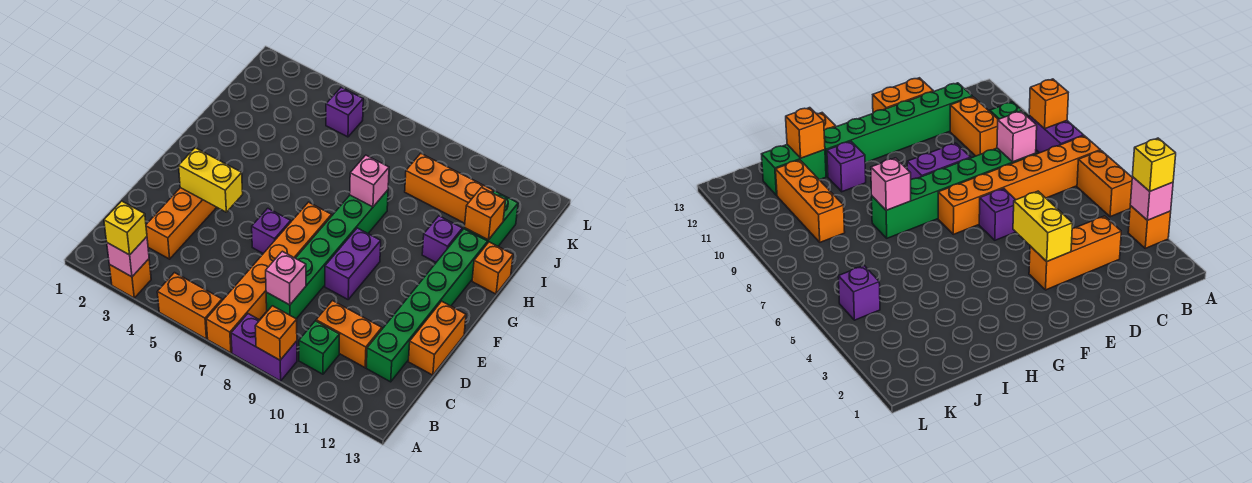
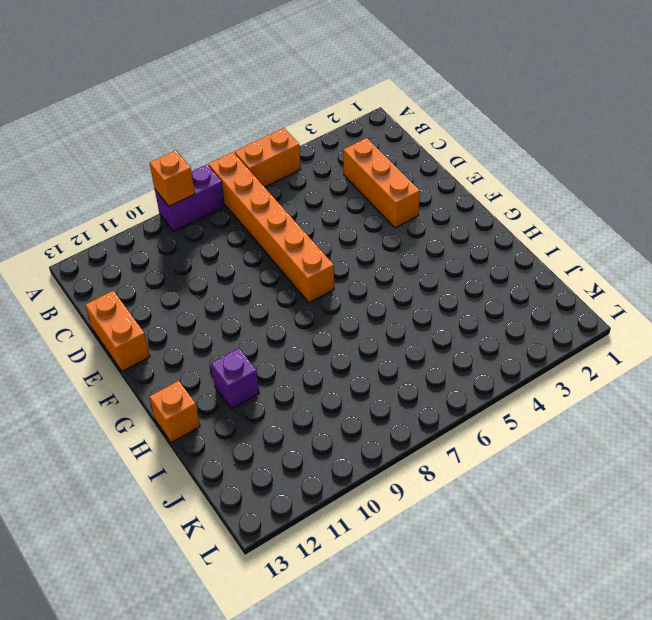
none -> orange brick A3 level 1
none -> green brick B10 level 1
none -> green brick C8:H8 level 1

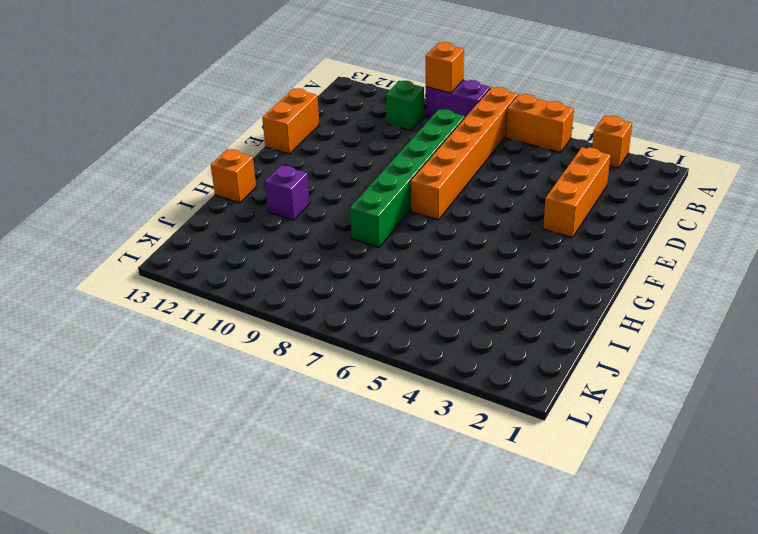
none -> orange brick C10:C11 level 1
none -> green brick C12:H12 level 1
none -> purple brick E6 level 1

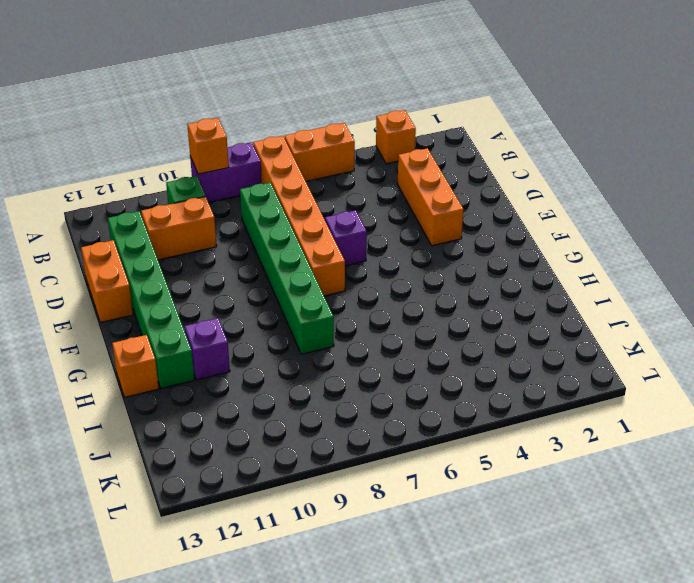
none -> purple brick E9:F9 level 1
none -> green brick I12:J12 level 1
none -> orange brick J9:J11 level 1

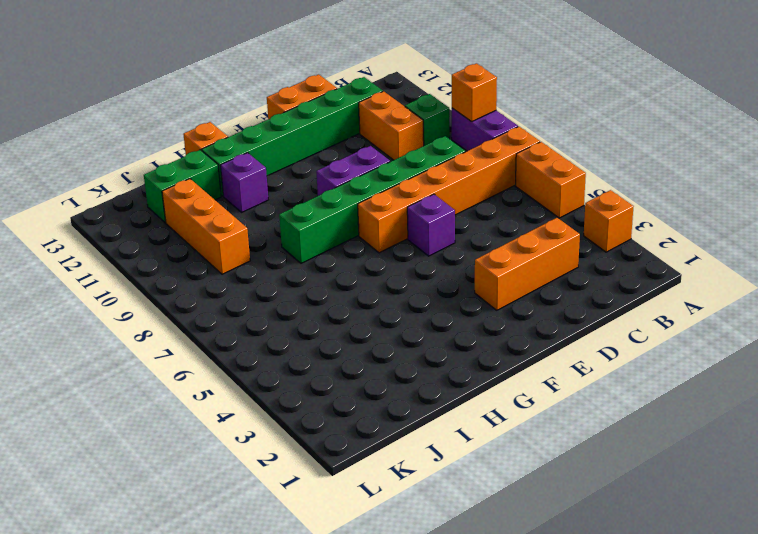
none -> purple brick K5 level 1
none -> pink brick A3 level 2
none -> pink brick C8 level 2

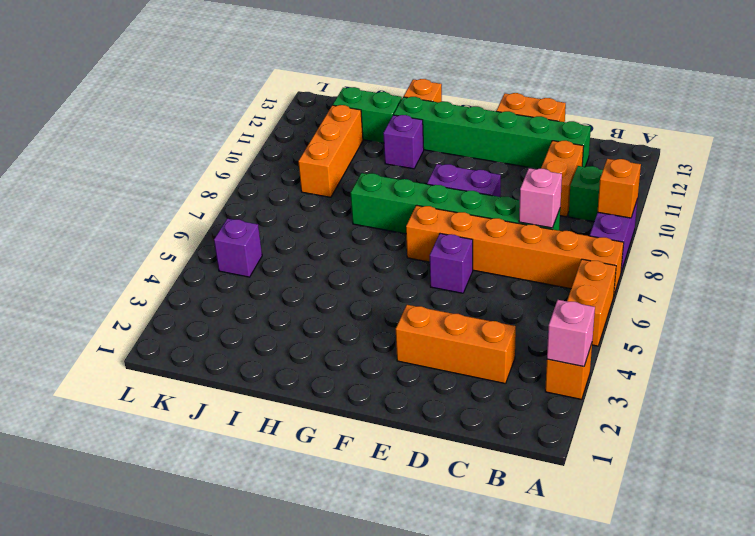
none -> yellow brick E3:E4 level 2
none -> pink brick H8 level 2
none -> orange brick I12 level 2

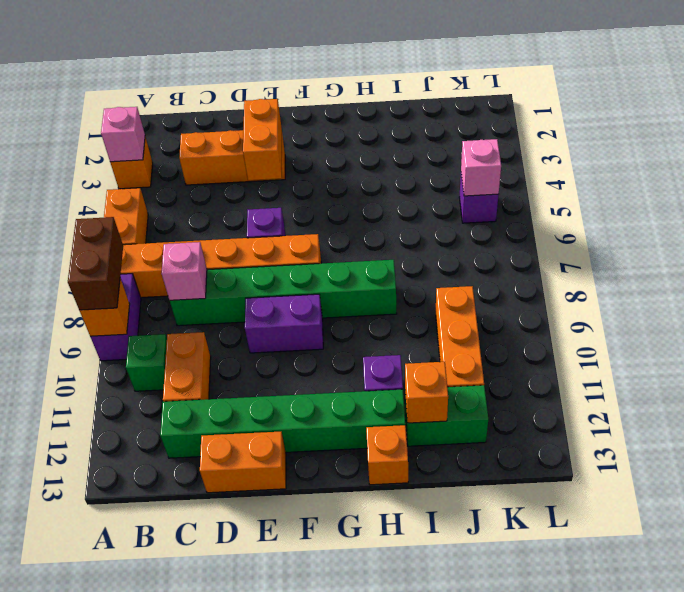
brown brick A8:A9 level 3 -> none
orange brick E3:E4 level 2 -> yellow brick E3:E4 level 2
pink brick K5 level 2 -> pink brick H8 level 2
none -> yellow brick A3 level 3

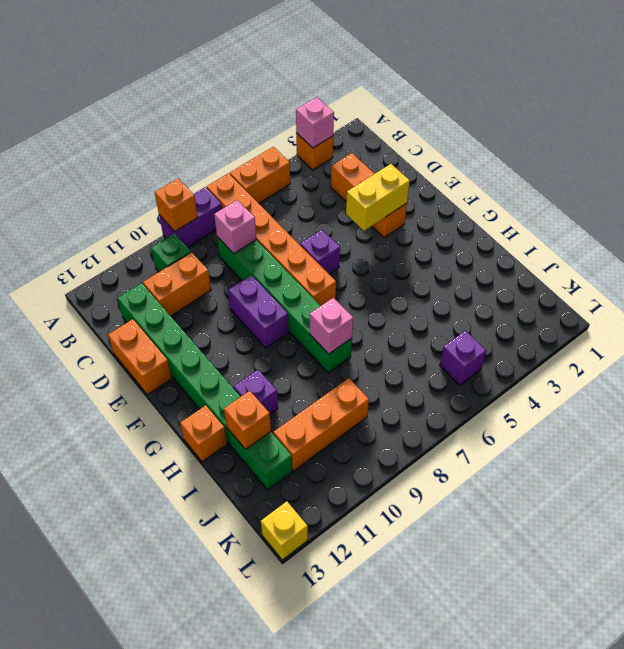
yellow brick L13 level 1 -> yellow brick A3 level 3

